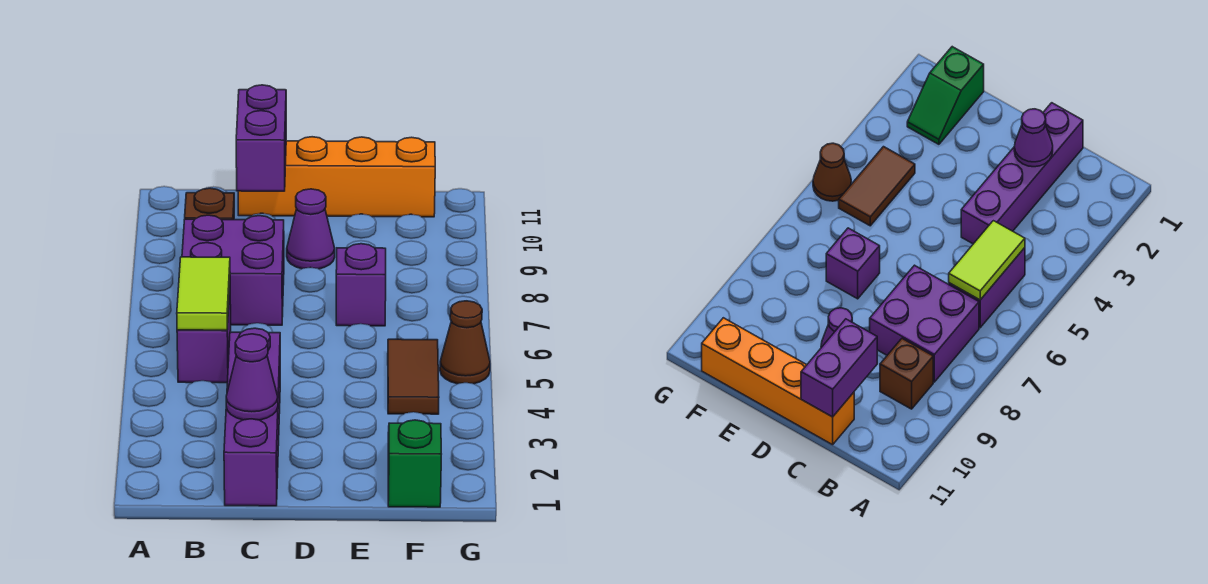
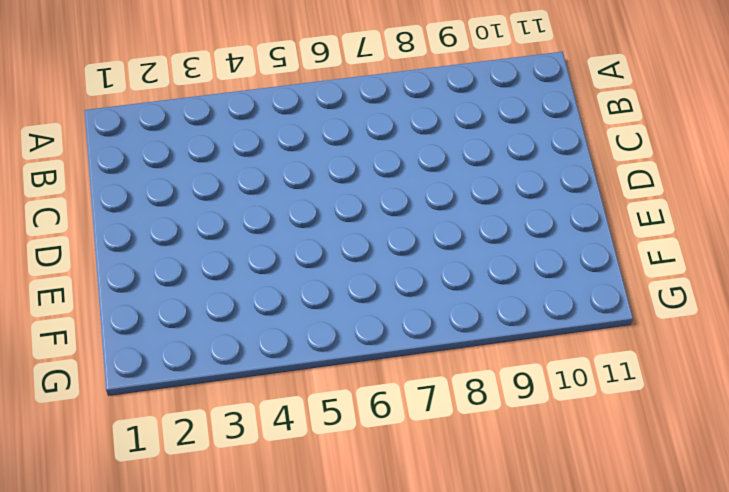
none -> purple brick B5:B6 level 1
none -> purple brick B7:C8 level 1
none -> brown brick B9 level 1

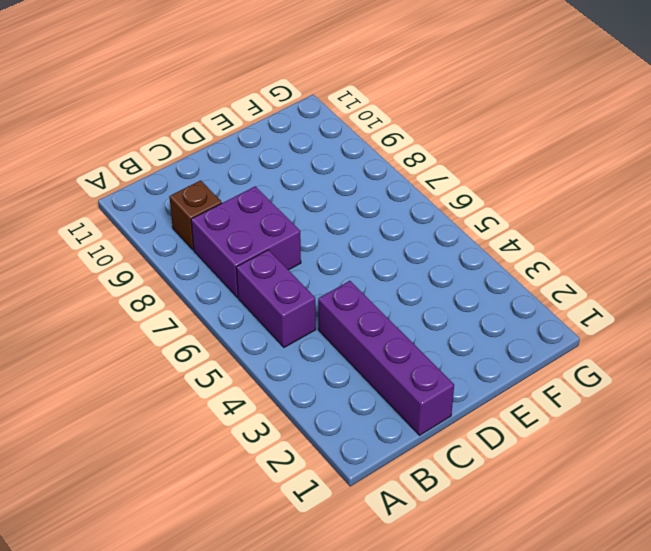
none -> orange brick C11:F11 level 1
none -> purple cone D9 level 1
none -> purple brick E7 level 1

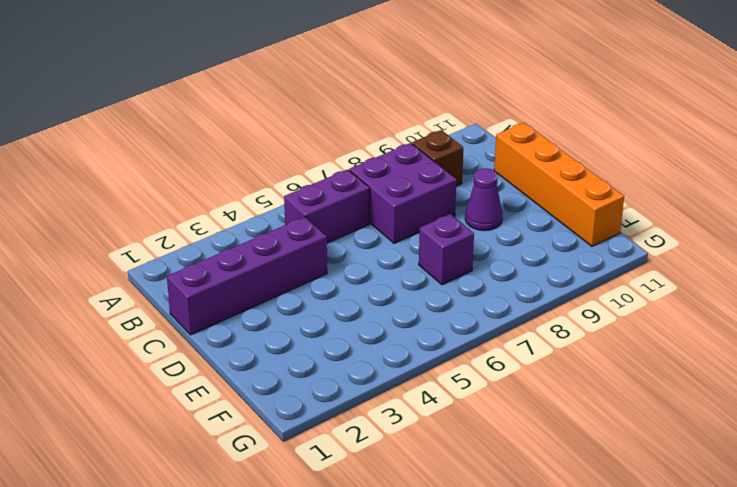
none -> green slope F1:F2 level 1 top 1
none -> brown tile F4:F5 level 1
none -> brown cone G5 level 1

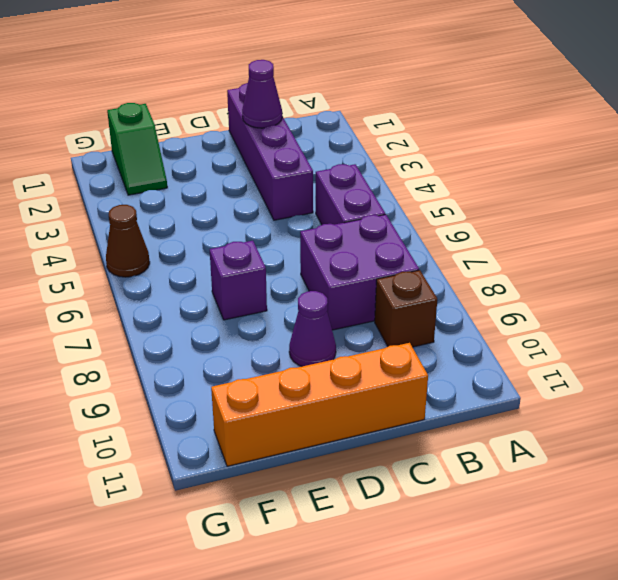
none -> brown tile F4:F5 level 1
none -> lime tile B5:B6 level 2
none -> purple brick C10:C11 level 2

